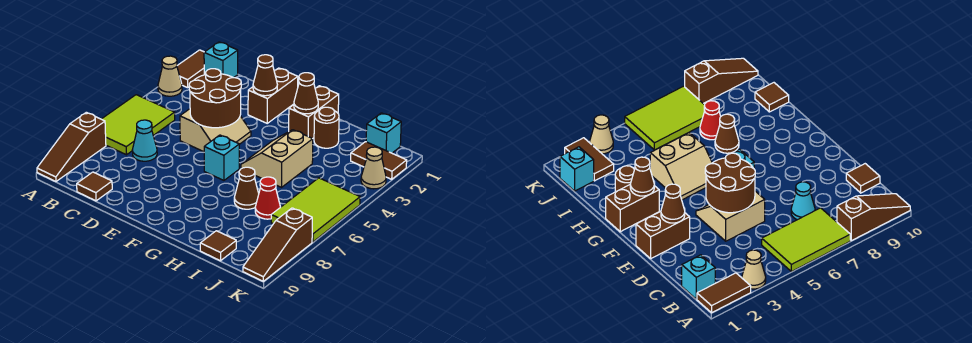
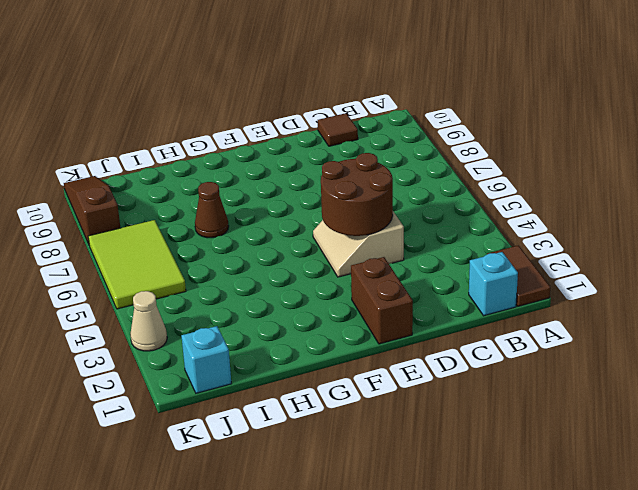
none -> tan cone A3 level 1
none -> lime tile A5:B7 level 1
none -> brown slope A8:A10 level 1 top 8

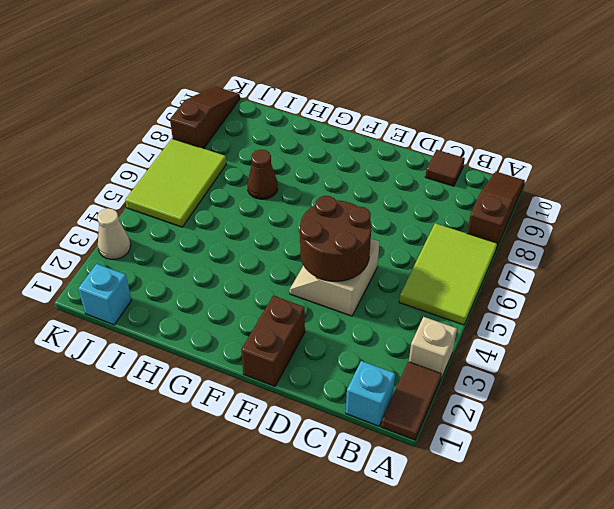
tan brick A3 level 1 -> tan cone A3 level 1
none -> cyan cone C7 level 1
none -> cyan brick F6 level 1
none -> brown brick G1:G2 level 1

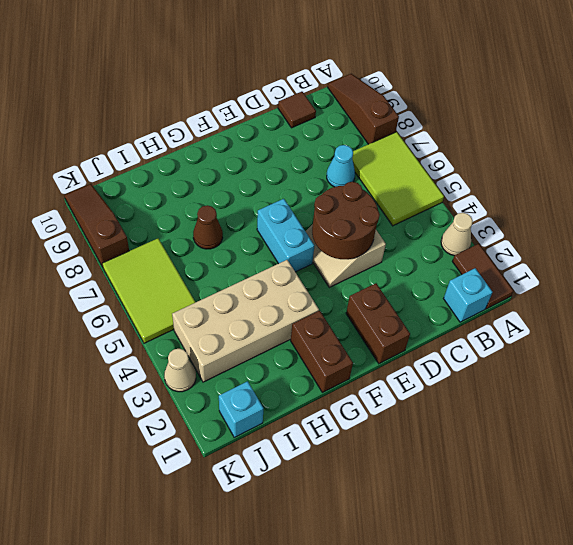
cyan brick F5:F6 level 1 -> cyan brick F6 level 1
tan brick G3:J4 level 1 -> tan slope G4:H5 level 1 top H
none -> brown round brick H2 level 1
none -> red cone I7 level 1
none -> brown tile I10 level 1

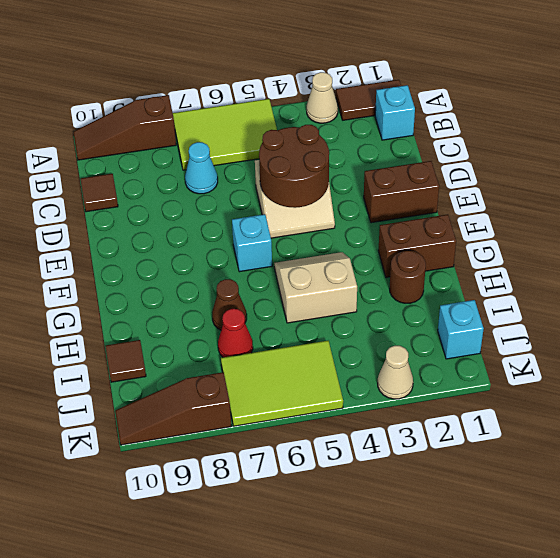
none -> brown tile J2:K2 level 1
none -> brown cone E2 level 2
none -> brown cone G2 level 2

